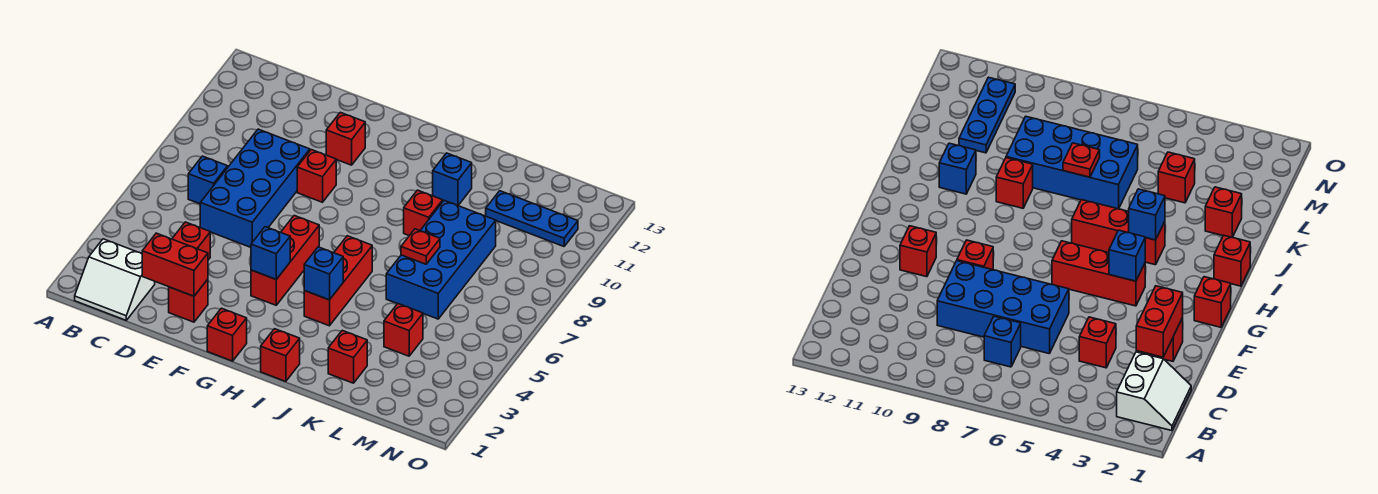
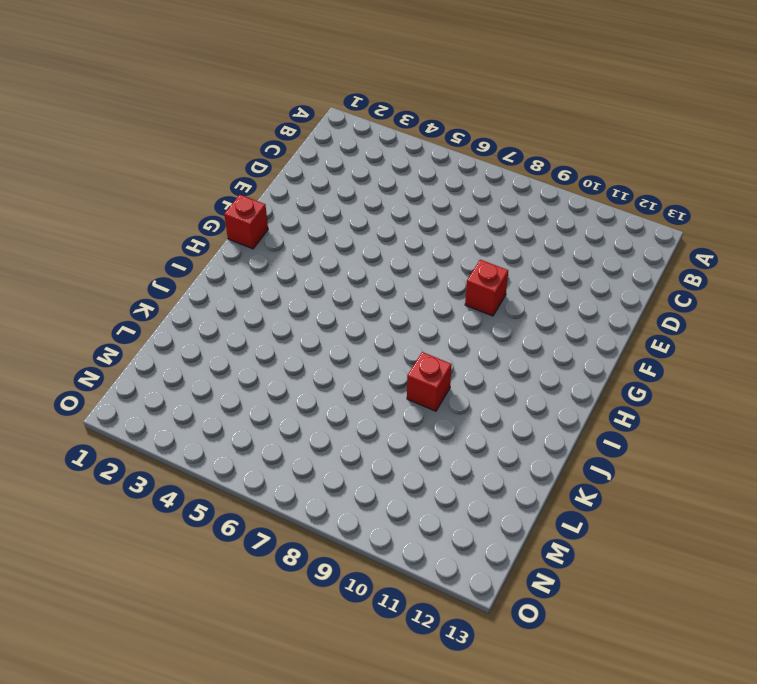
none -> white slope B1:C2 level 1 top 2
none -> blue brick C7 level 1
none -> red brick D4 level 1

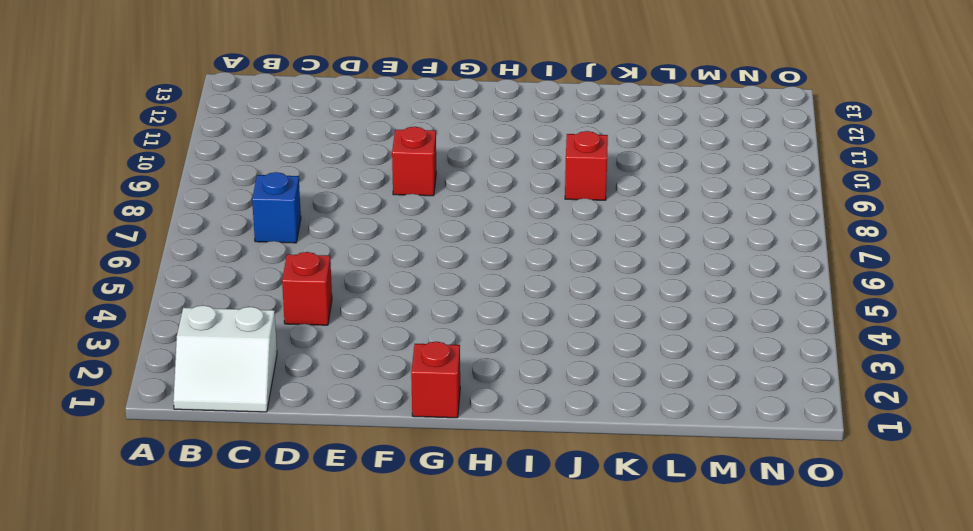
none -> blue brick D6:E9 level 1
none -> red brick E2 level 1
none -> red brick F11 level 1

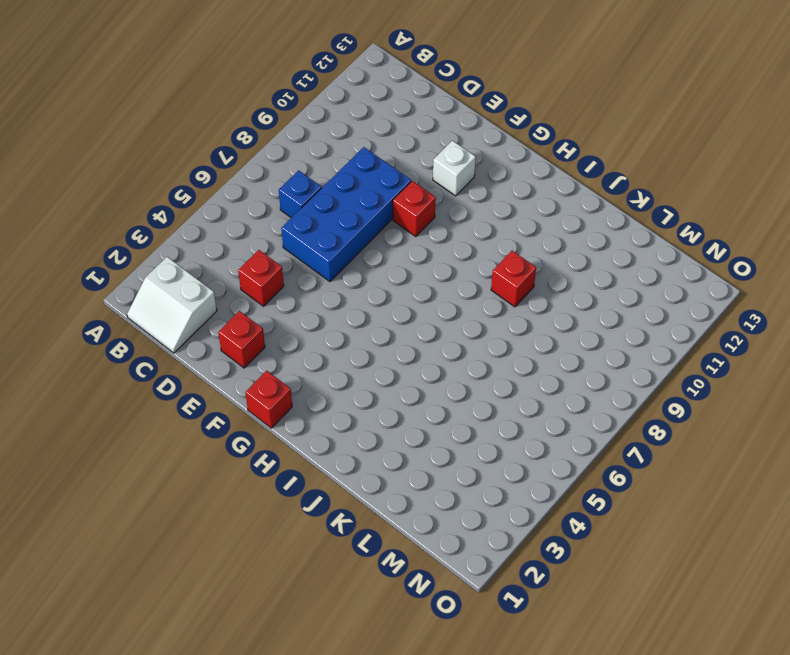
white brick F11 level 1 -> red brick F11 level 1
none -> red brick G4:G6 level 1
none -> red brick I1 level 1
none -> red brick I4:I6 level 1

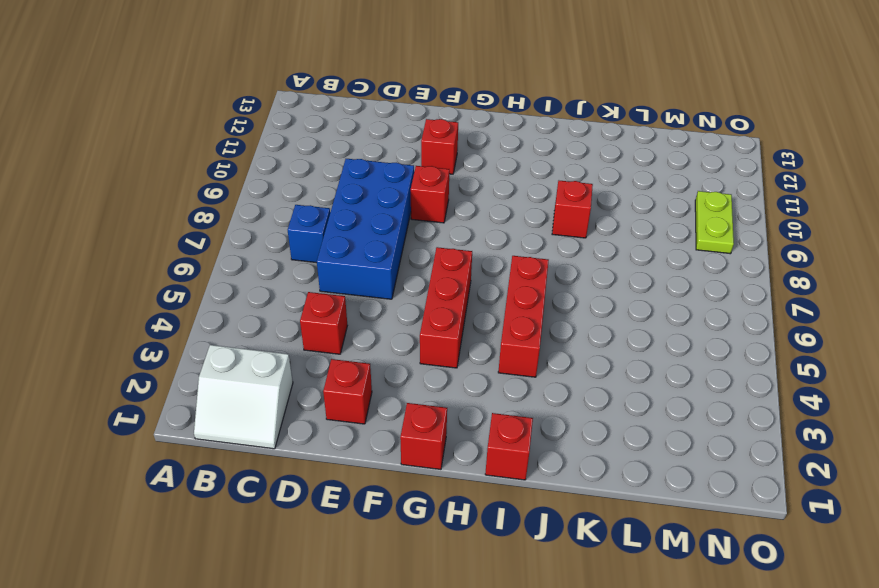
lime plate N9:N10 level 1 -> none
none -> blue brick J11 level 1
none -> red brick K2 level 1
none -> blue brick K6:L9 level 1

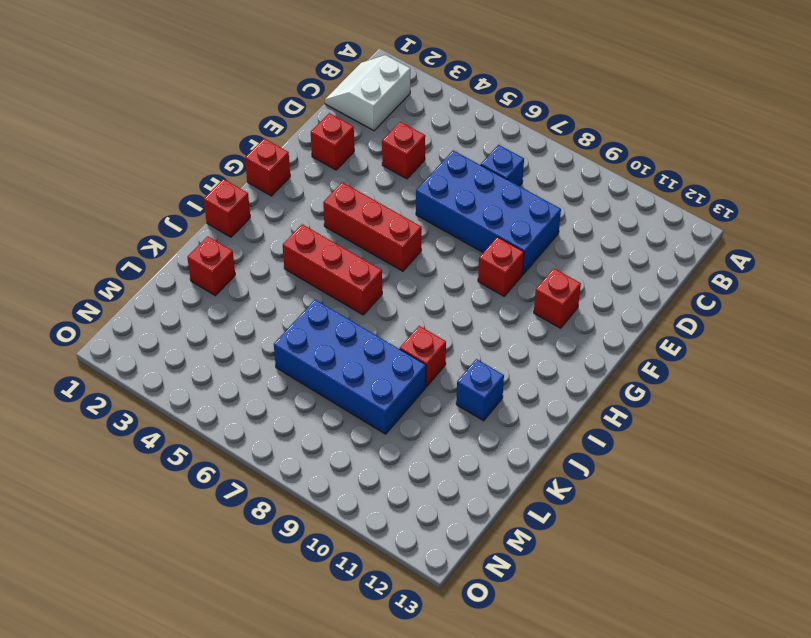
none -> red brick L4 level 1
none -> blue plate L11:N11 level 1
none -> red brick D2:E2 level 2

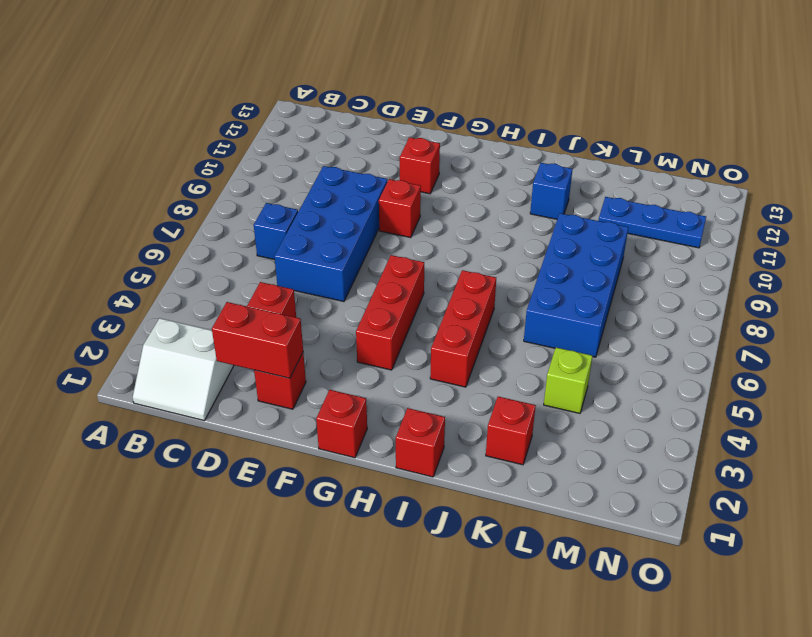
lime brick L4 level 1 -> red brick L4 level 1
none -> red brick J9 level 1
none -> blue brick G4 level 2
none -> blue brick I4 level 2

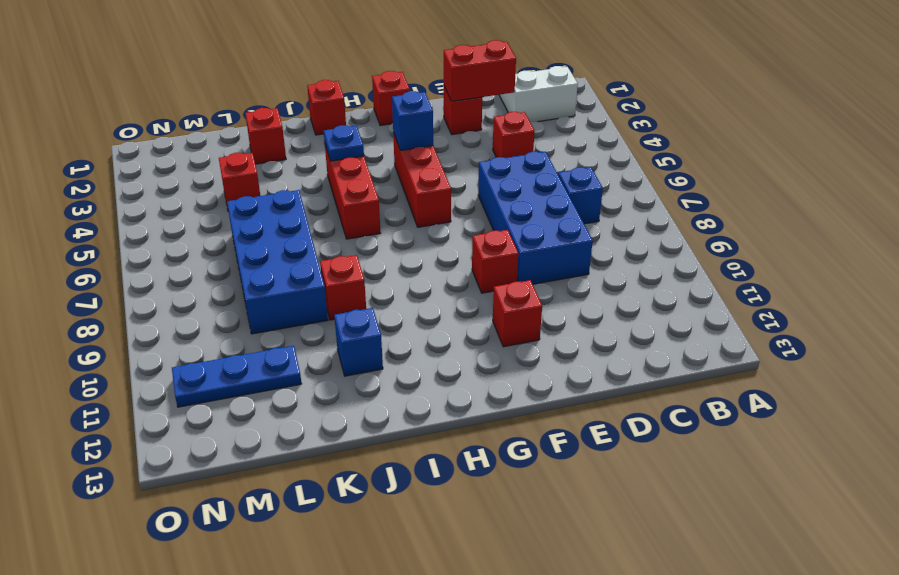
blue plate I4 level 2 -> blue brick I4 level 2
none -> red plate K7 level 2

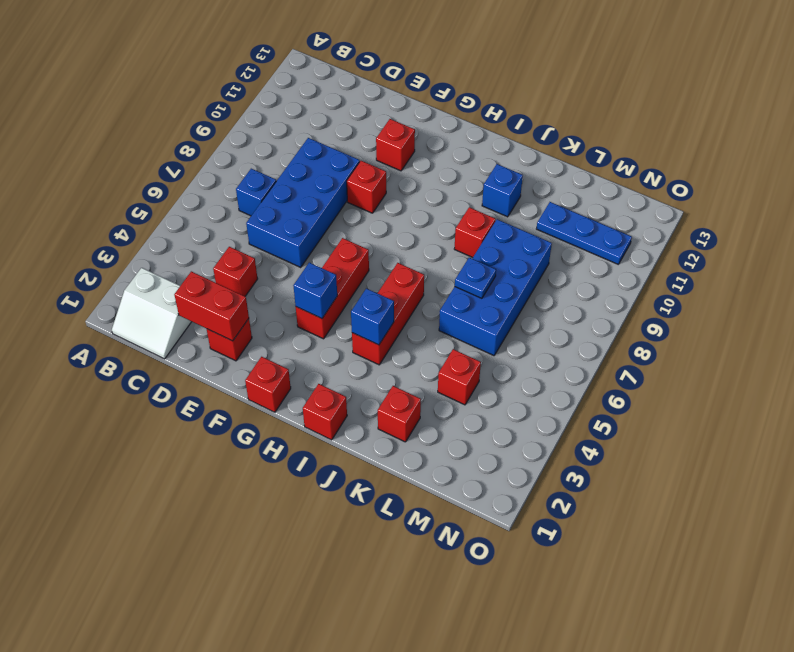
blue plate K7 level 2 -> red plate K7 level 2

